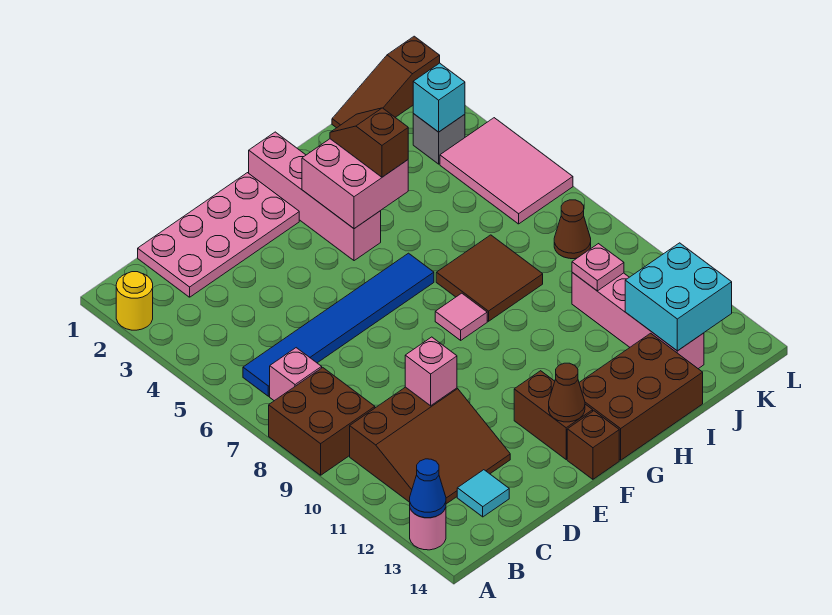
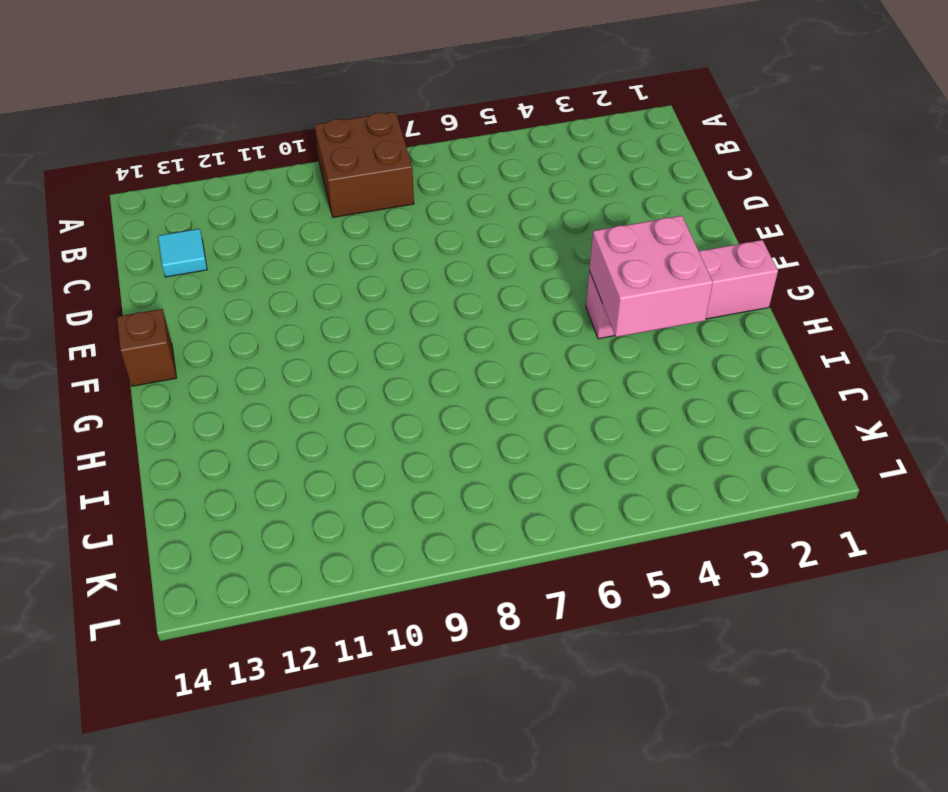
none -> yellow round brick A2 level 1
none -> pink round brick A13 level 1
none -> blue tile B6:G6 level 1

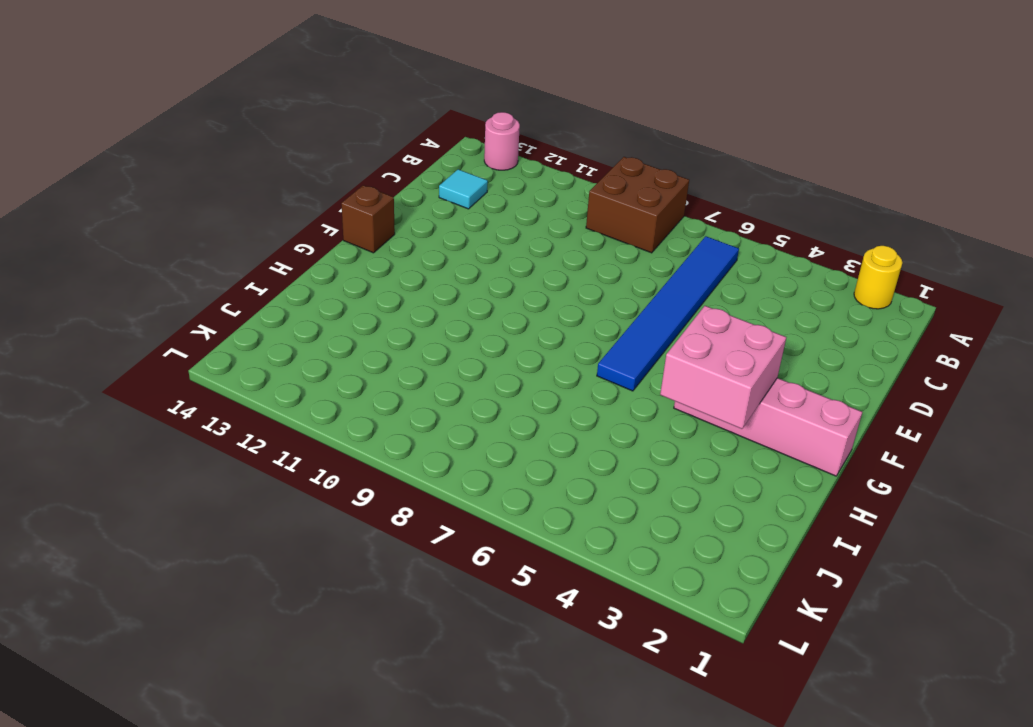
none -> pink brick B7 level 1
none -> brown slope B10:D12 level 1 top 10
none -> pink plate C1:F2 level 1

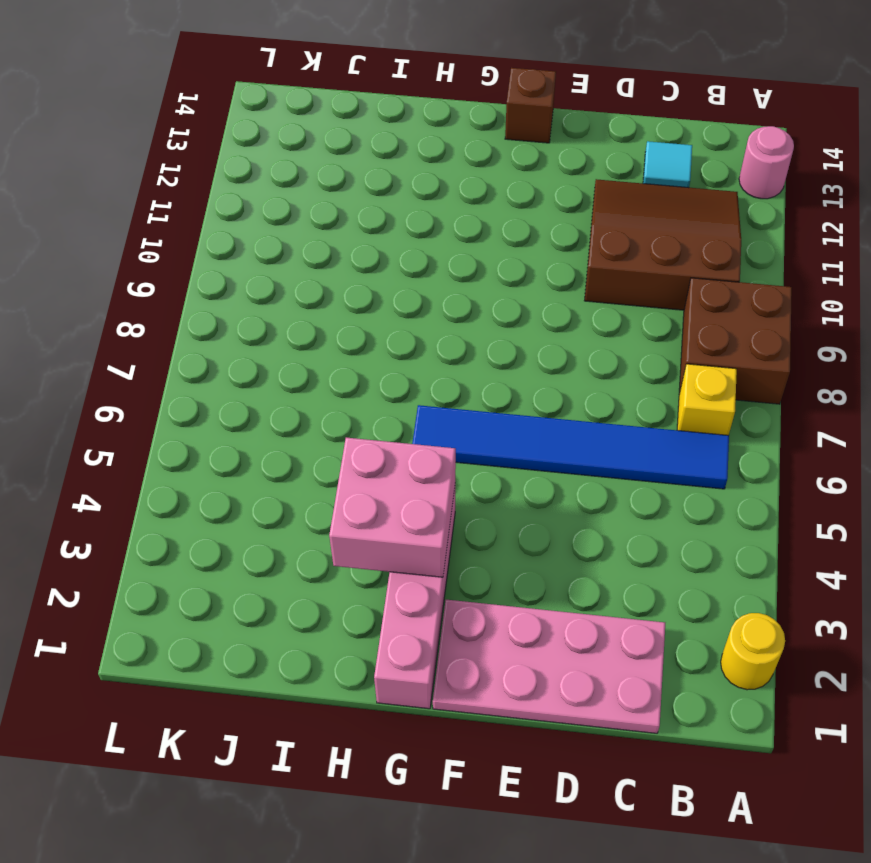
yellow brick B7 level 1 -> pink brick B7 level 1
none -> brown brick F12:F13 level 1
none -> pink tile G8 level 1
none -> brown brick G13:I14 level 1

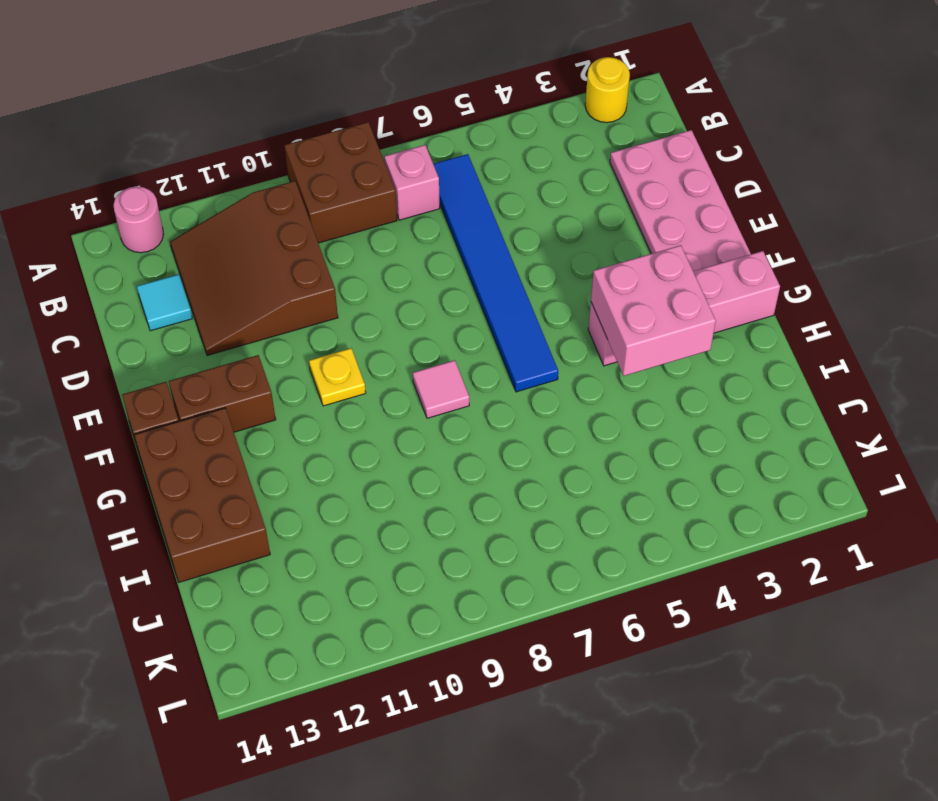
yellow plate F10 level 1 -> none
none -> brown tile H7:I8 level 1
none -> brown slope J1:L1 level 1 top L
none -> pink brick J10:J13 level 1

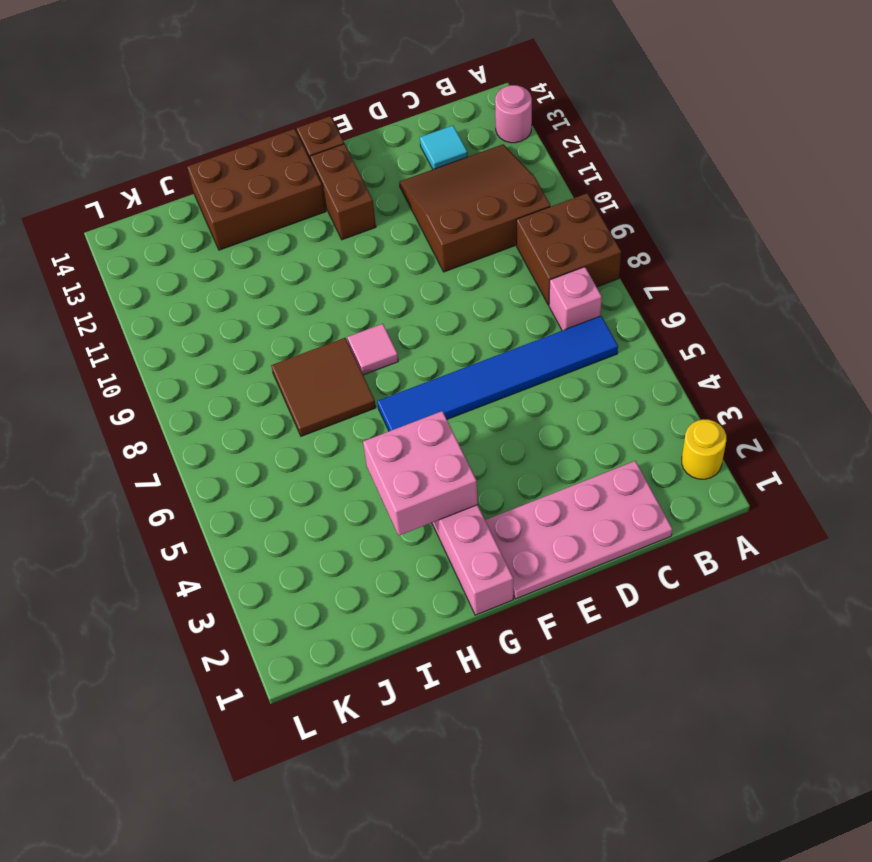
none -> brown slope J1:L1 level 1 top L
none -> pink brick J10:J13 level 1
none -> grey brick K3 level 1

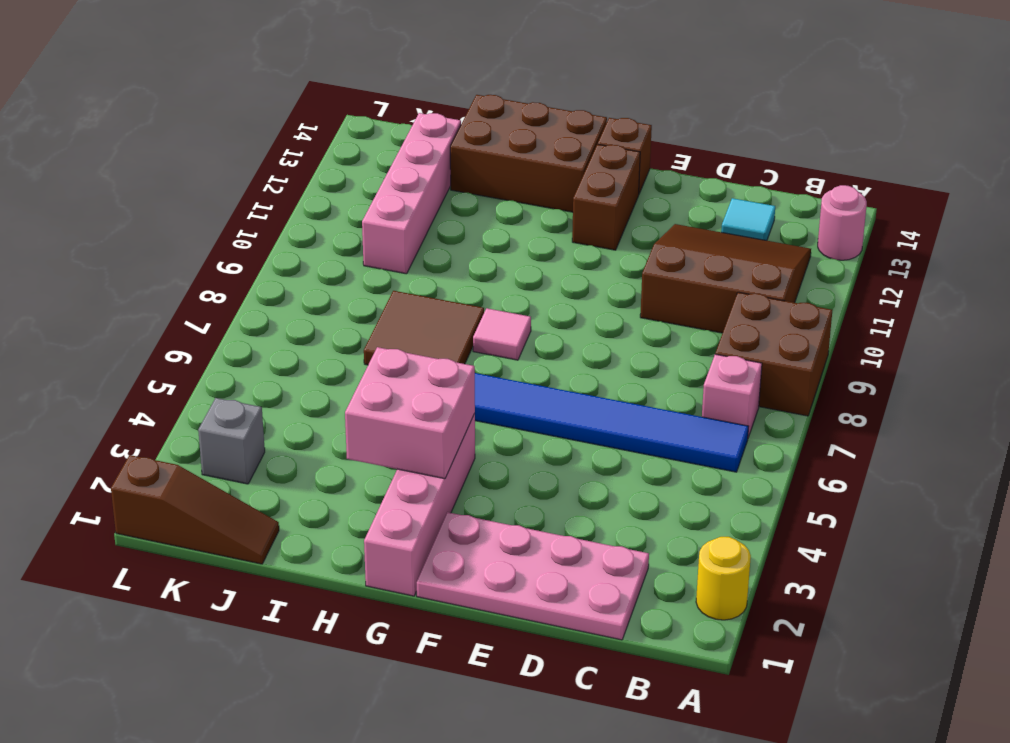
none -> pink tile K4:L6 level 1
none -> brown cone K8 level 1
none -> blue cone A13 level 2

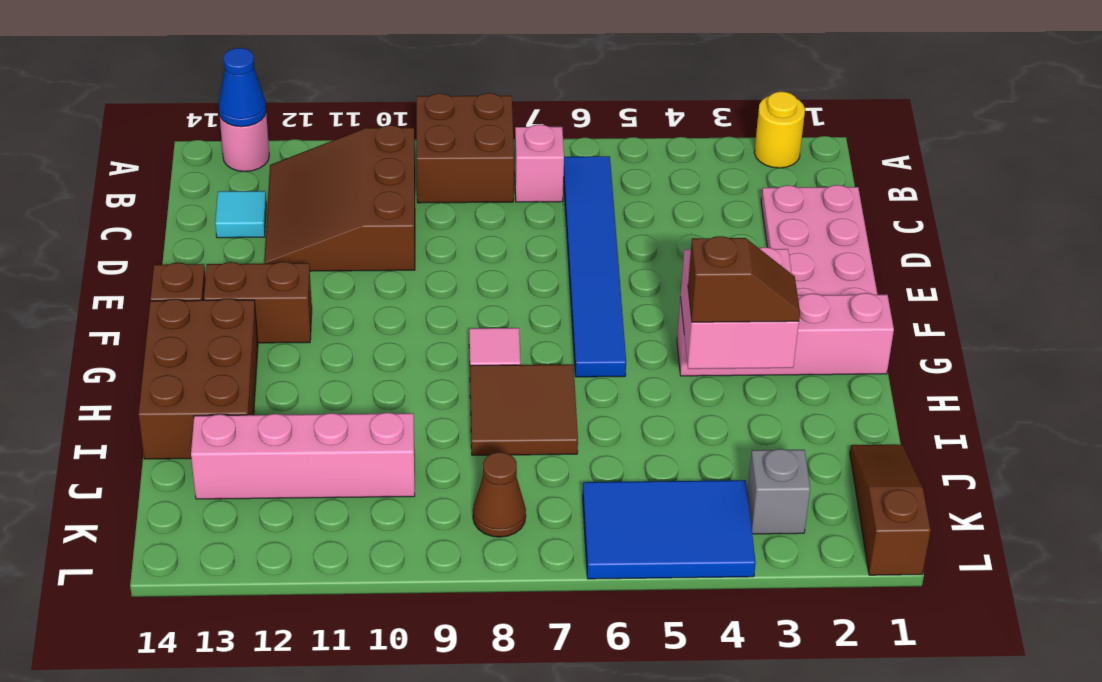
blue tile K4:L6 level 1 -> pink tile K4:L6 level 1
none -> pink brick D10 level 2
none -> brown cone F13 level 2
none -> pink plate J10 level 2

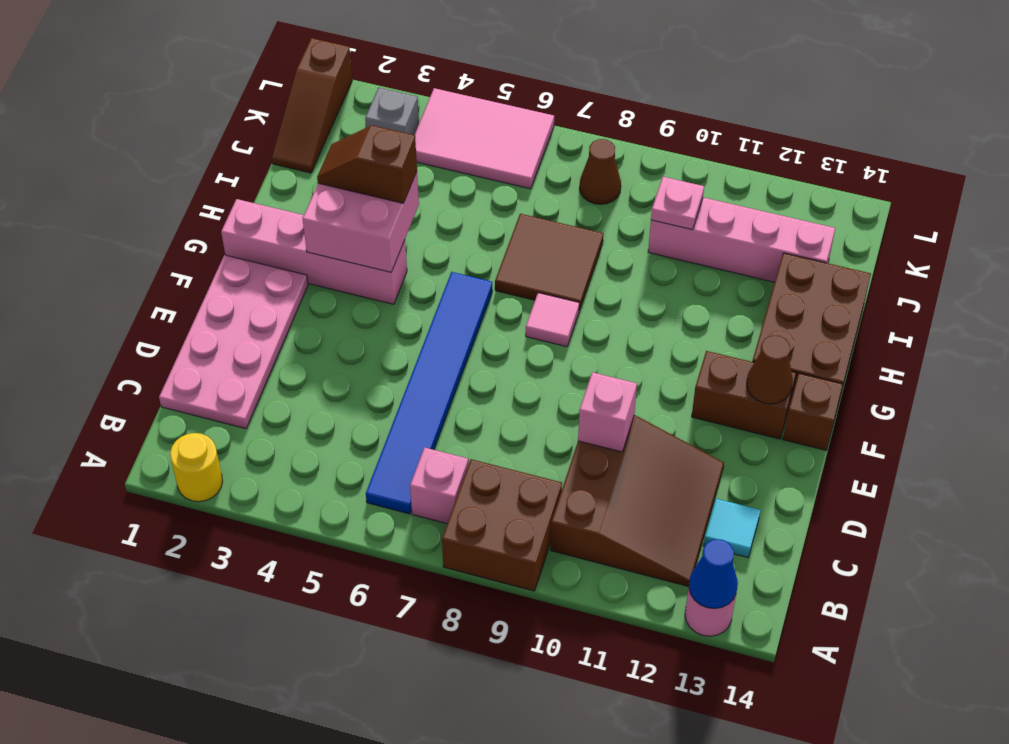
none -> cyan brick J12:K13 level 2
none -> cyan brick K3 level 2

